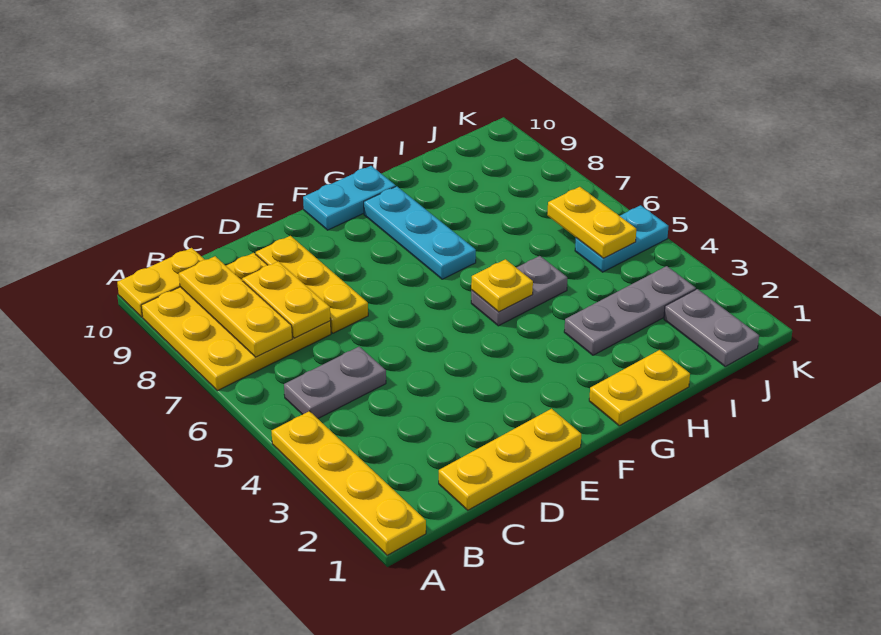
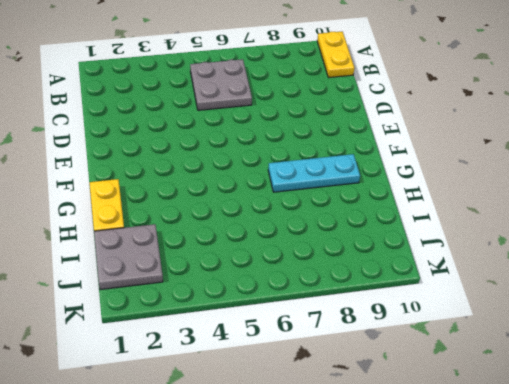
grey plate B5:C6 level 1 -> grey plate B5:C5 level 1
grey plate I1:J2 level 1 -> grey plate J1:J2 level 1
none -> yellow plate A1:A4 level 1
none -> yellow plate A7:C9 level 1
none -> yellow plate C1:E1 level 1

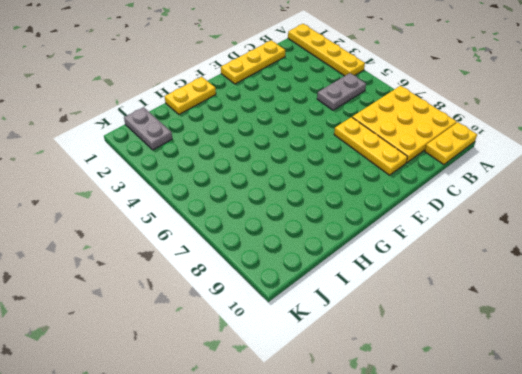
none -> cyan plate F10:G10 level 1
none -> grey plate G5:H5 level 1
none -> cyan plate G7:G9 level 1

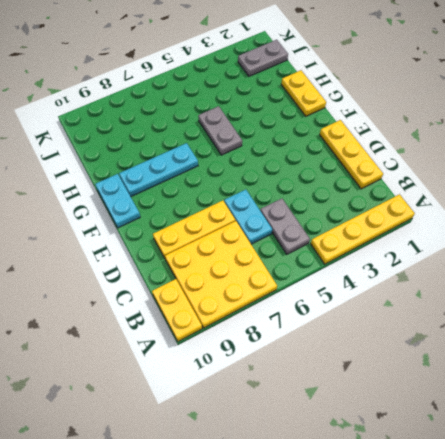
cyan plate C6:D6 level 1 -> cyan plate J5:K5 level 1
none -> grey plate H3:J3 level 1
none -> yellow plate B7:B9 level 2
none -> yellow plate C7:C8 level 2

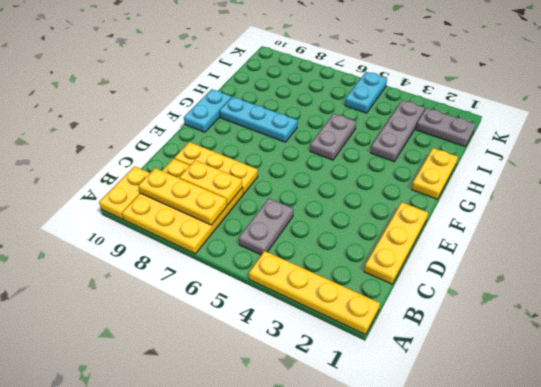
none -> yellow plate G5 level 2
none -> yellow plate J5:J6 level 2

